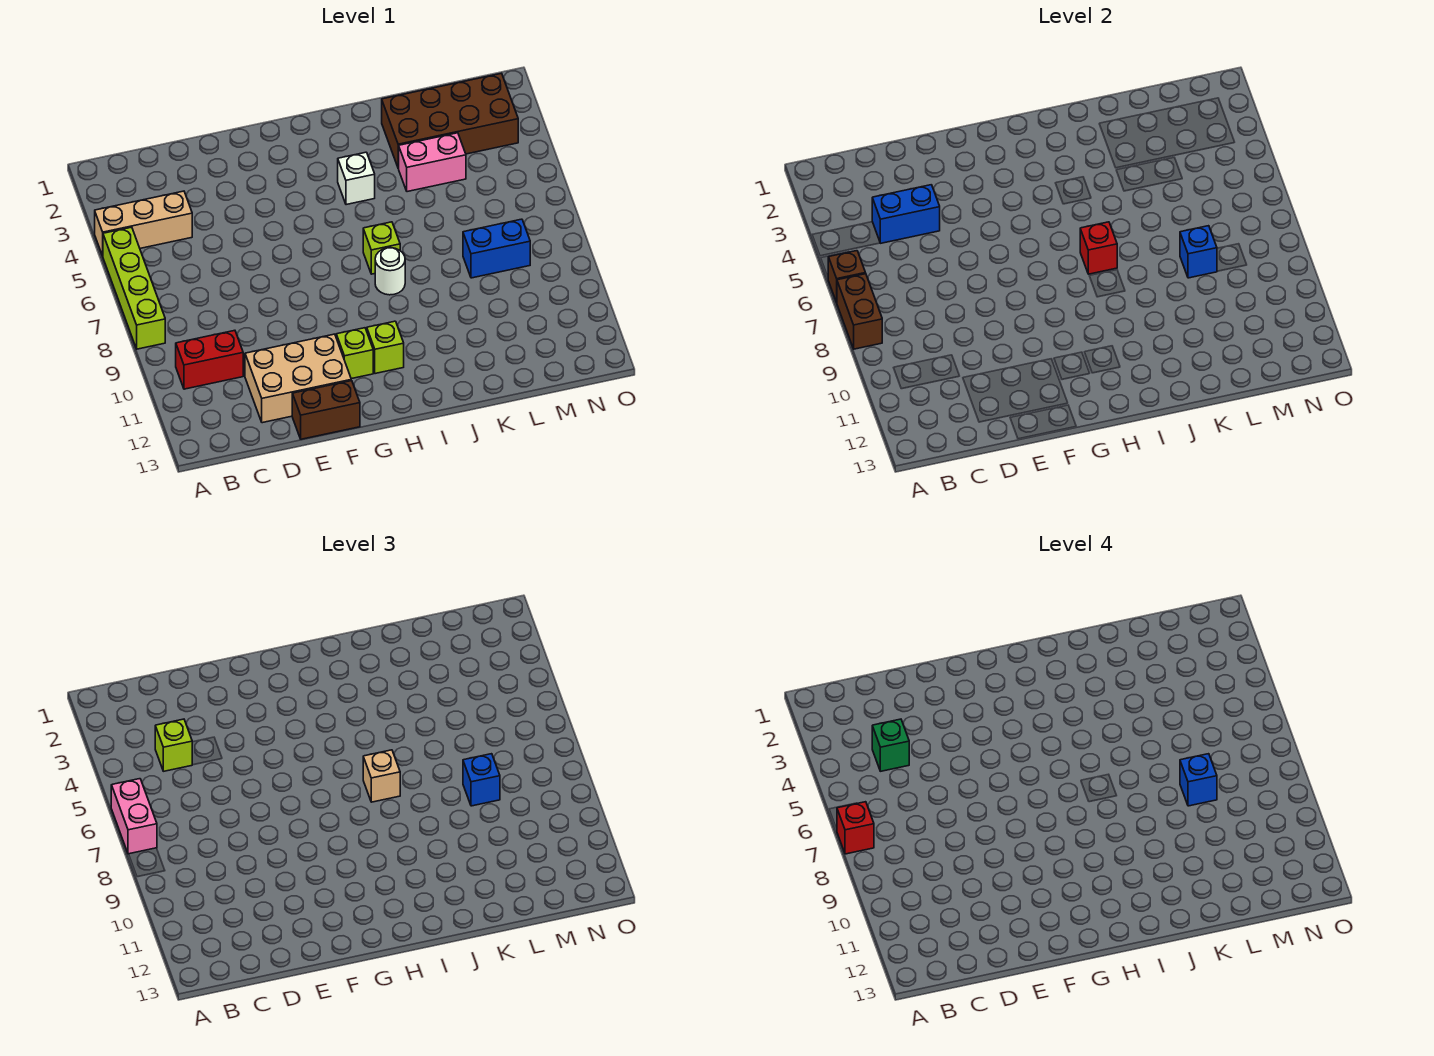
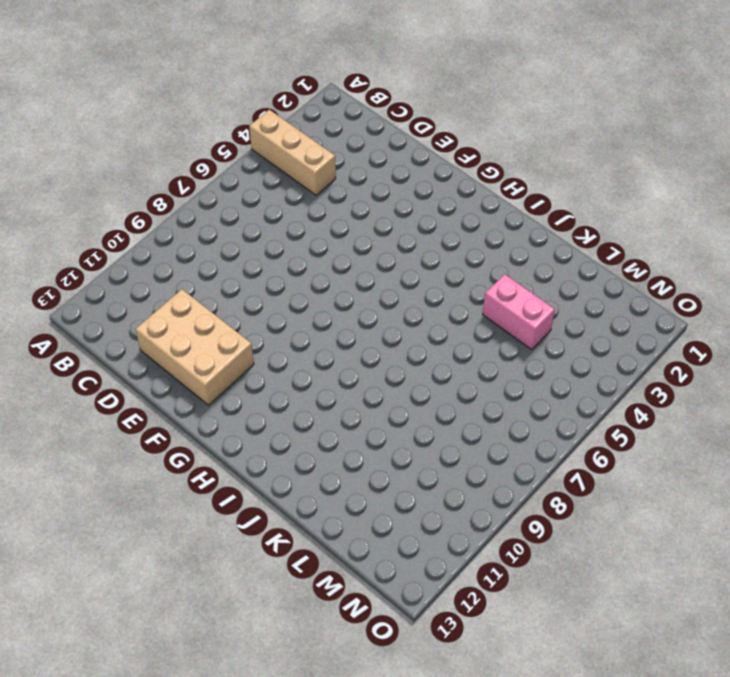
none -> lime brick A5:A8 level 1
none -> red brick B10:C10 level 1
none -> brown brick E13:F13 level 1

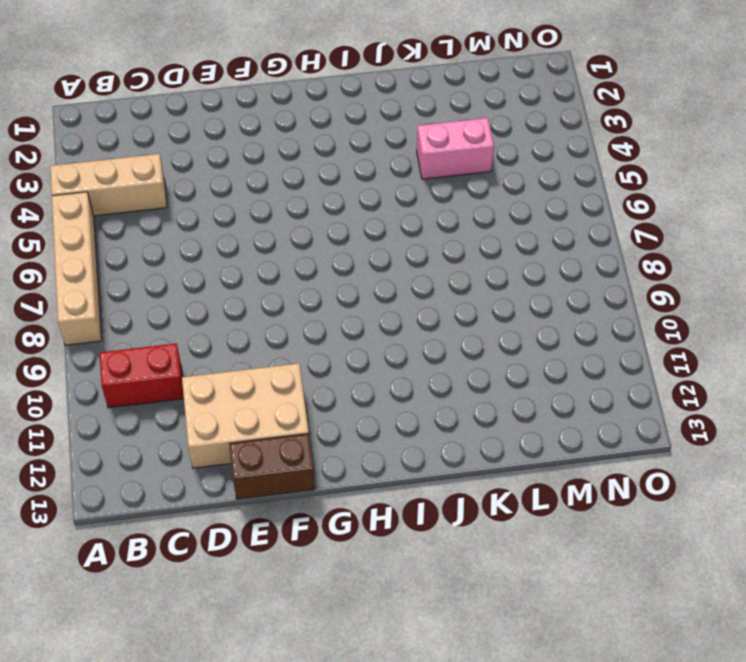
tan brick A5:A8 level 1 -> lime brick A5:A8 level 1
none -> lime brick G11 level 1
none -> lime brick H11 level 1
none -> white brick I4 level 1

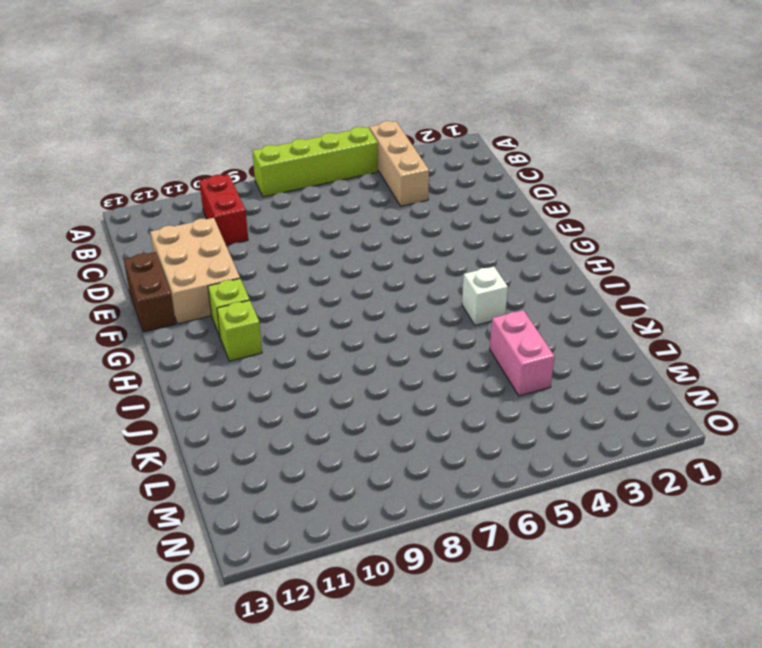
none -> lime brick I7 level 1
none -> white round brick I8 level 1
none -> brown brick K2:N3 level 1

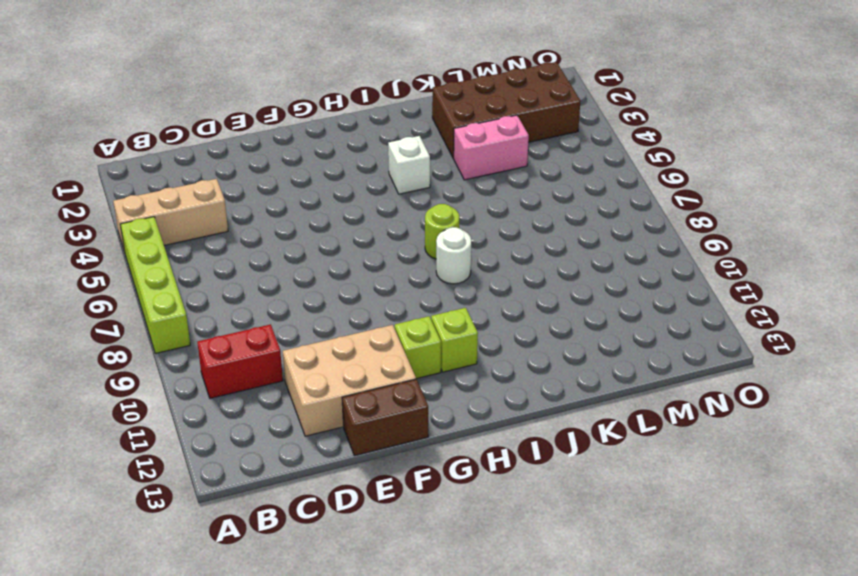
lime round brick I7 level 1 -> lime brick I7 level 1
none -> blue brick L8:M8 level 1
none -> brown brick A6 level 2
none -> brown brick A7:A8 level 2

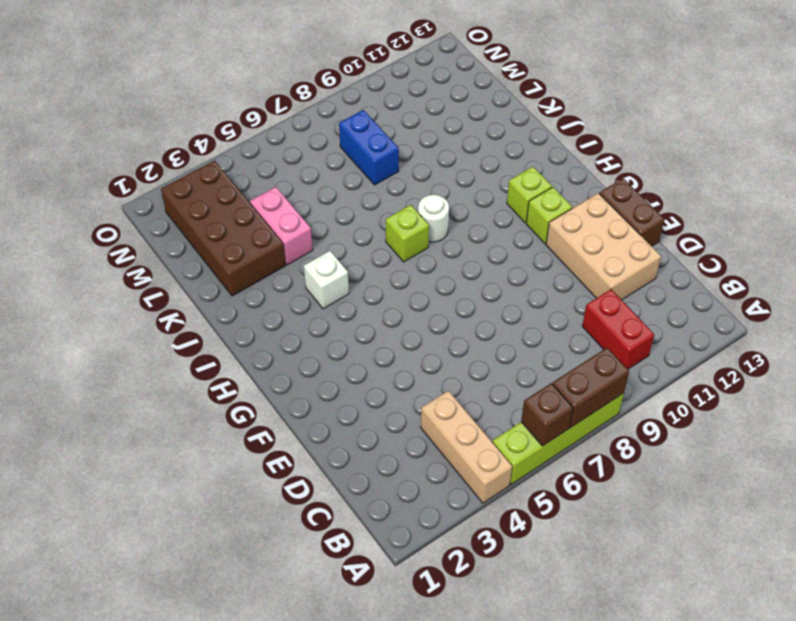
none -> blue brick C4:D4 level 2
none -> red brick I7 level 2
none -> blue brick L8 level 2

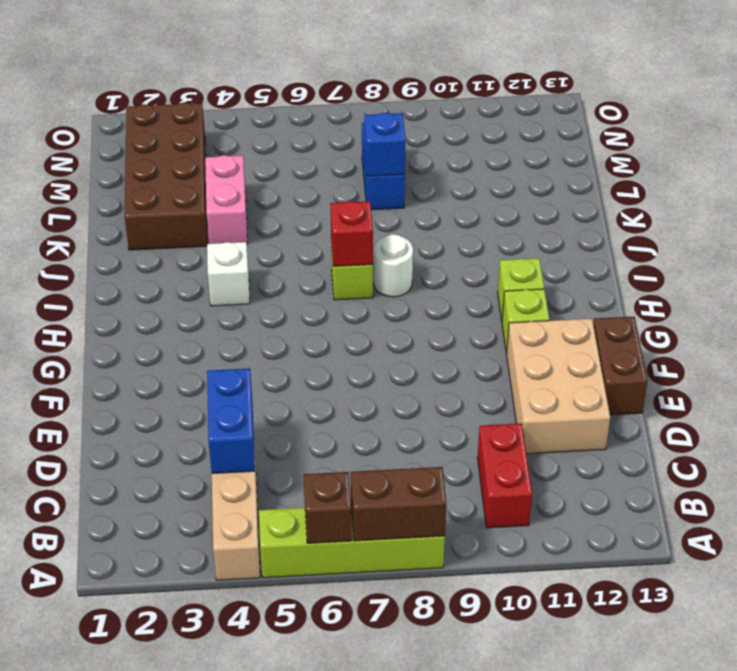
none -> pink brick A6:A7 level 3
none -> lime brick C4 level 3
none -> tan brick I7 level 3

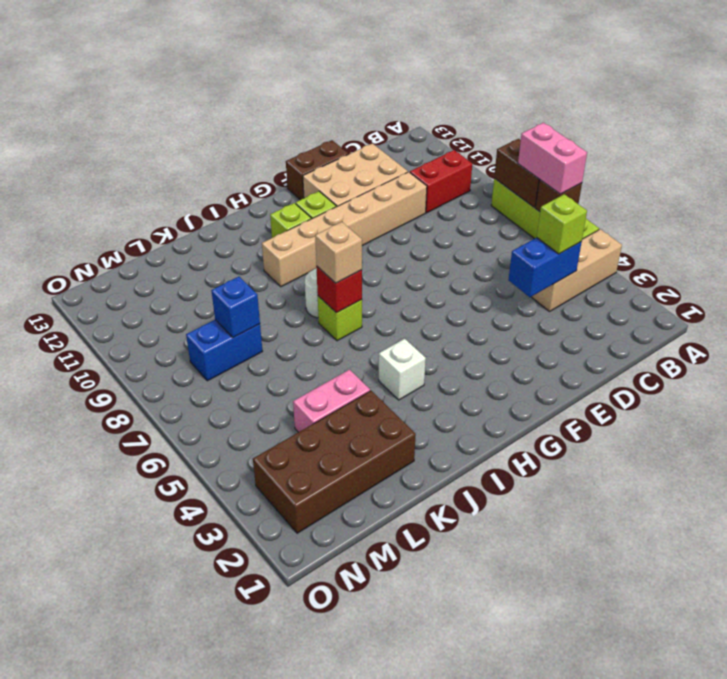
tan brick D10:I10 level 1 -> none
none -> blue brick L8 level 3
none -> red brick A7 level 4
none -> green brick C4 level 4

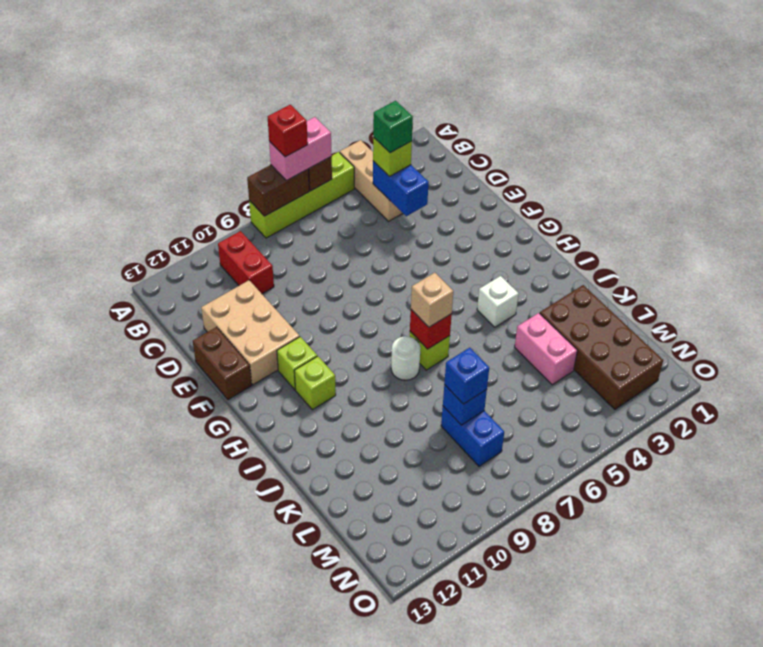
none -> blue brick L8 level 4

